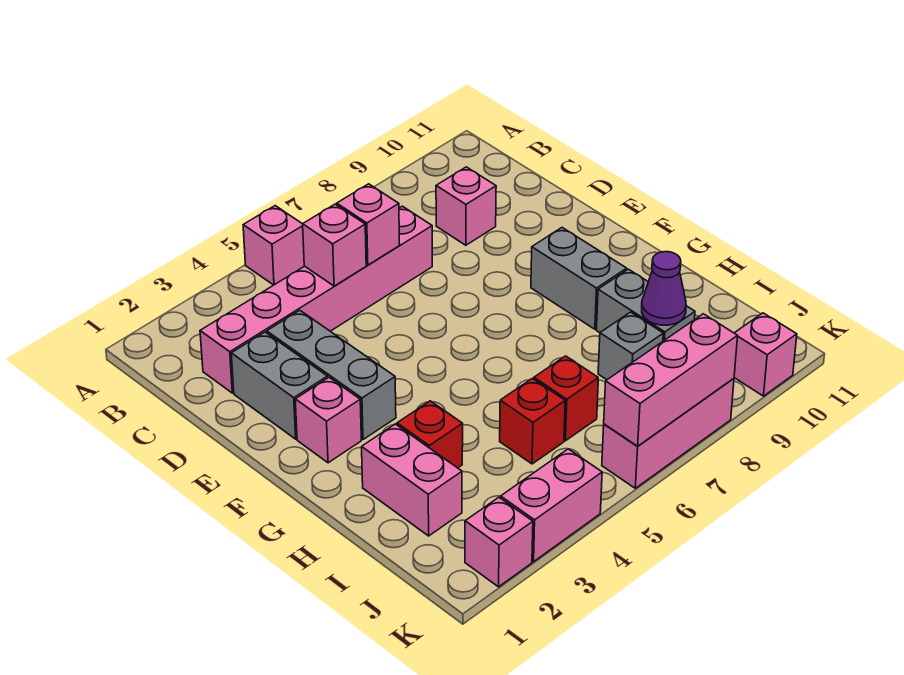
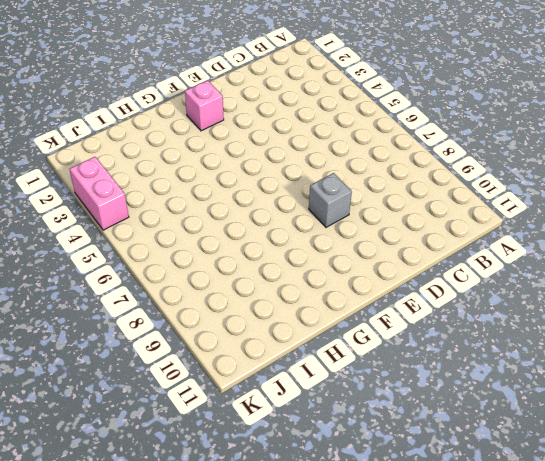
grey brick E8 level 1 -> grey brick I8 level 1
none -> pink brick A5 level 1
none -> pink brick C2:C7 level 1
none -> pink brick C9 level 1

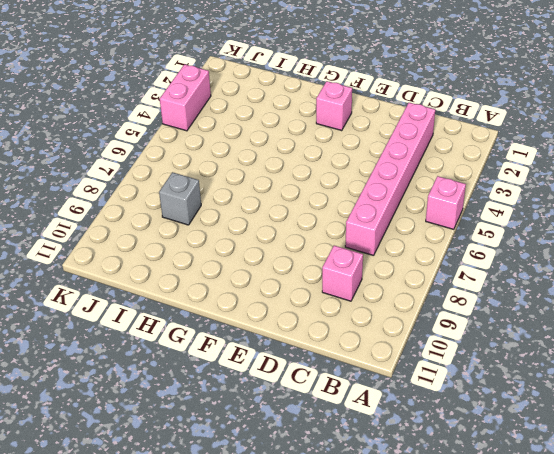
none -> grey brick D2:E2 level 1
none -> grey brick D3:F3 level 1
none -> grey brick F9:G9 level 1

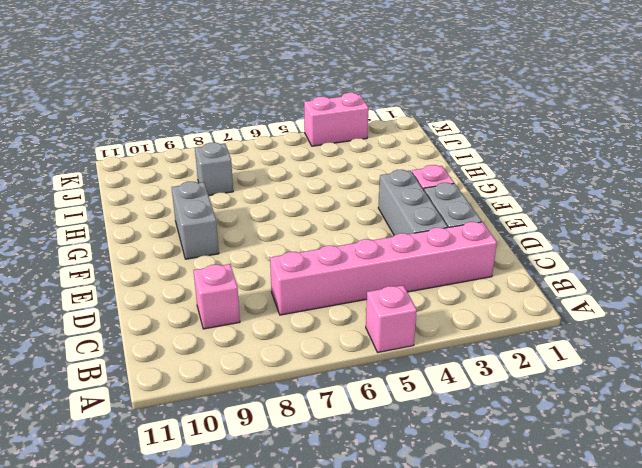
none -> pink brick H2:I2 level 1
none -> red brick H3 level 1
none -> grey brick H9:I9 level 1

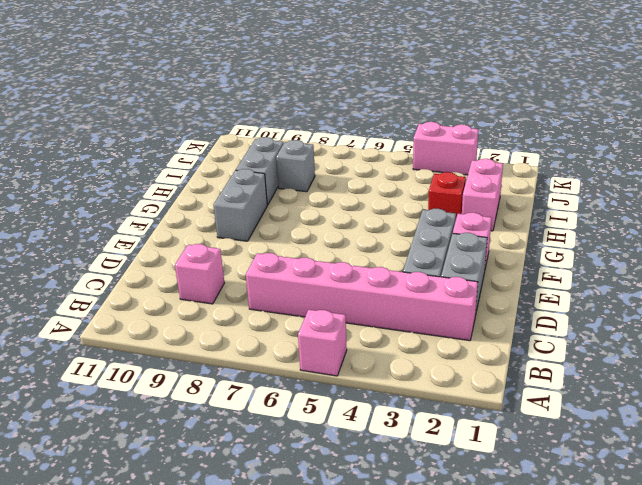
none -> red brick I5 level 1
none -> red brick I6 level 1
none -> pink brick K2 level 1

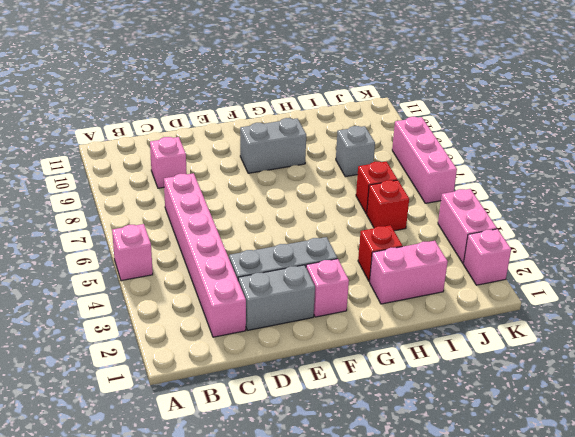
none -> grey brick H9:I9 level 1
none -> pink brick K10 level 1
none -> pink brick C5 level 2

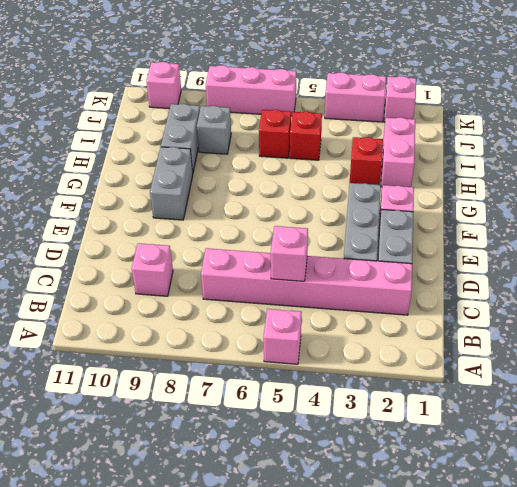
none -> pink brick C6 level 2
none -> purple cone I9 level 2
none -> pink brick K6:K8 level 2

